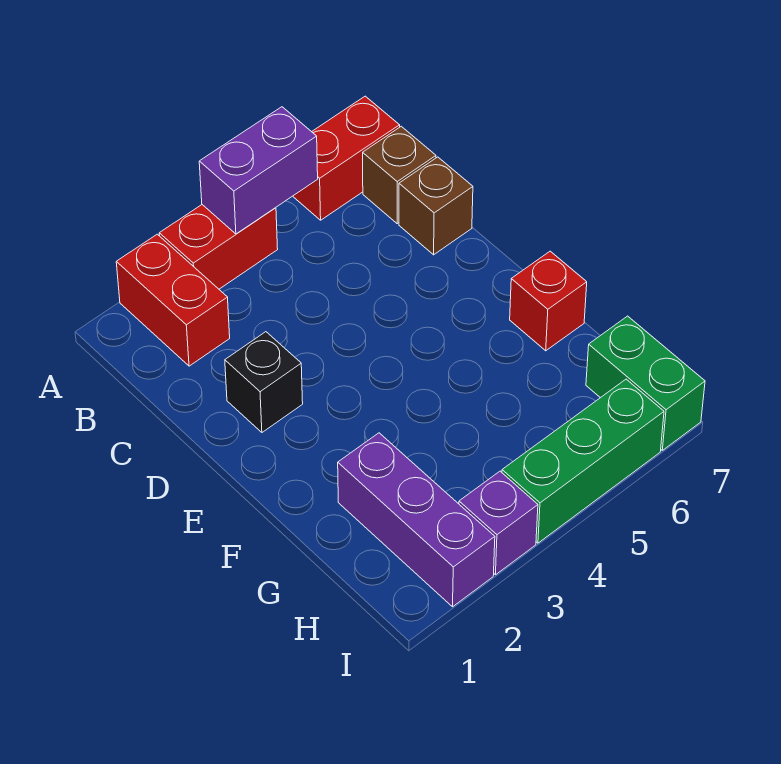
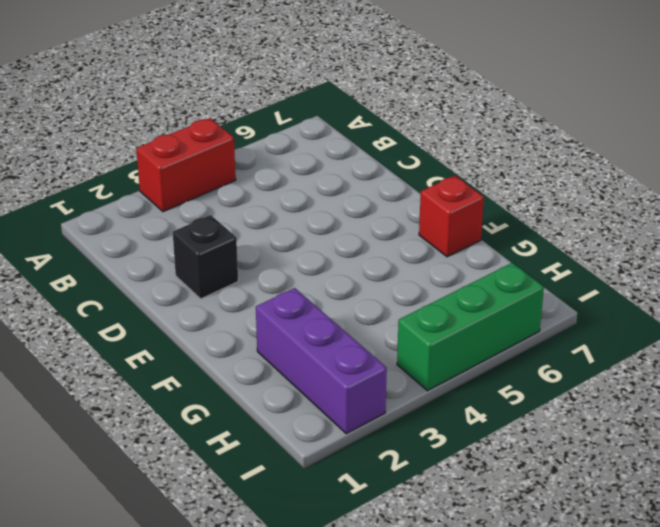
none -> red brick A2:B2 level 1
none -> red brick A6:A7 level 1
none -> brown brick B7 level 1

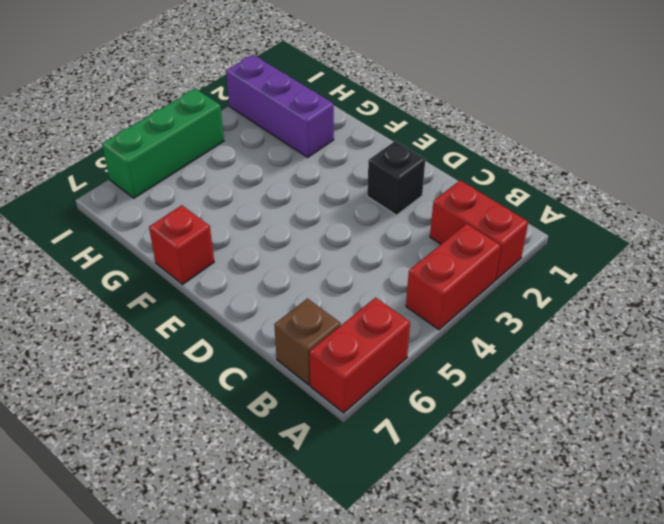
none -> brown brick C7 level 1
none -> green brick H7:I7 level 1
none -> purple brick I3 level 1

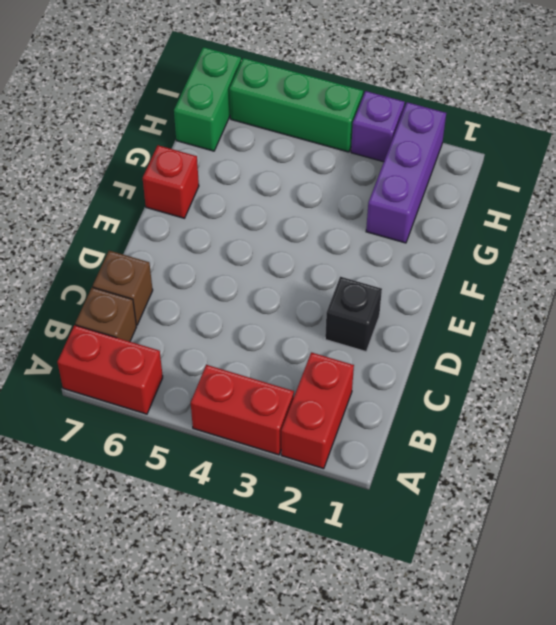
none -> purple brick A4:A5 level 2

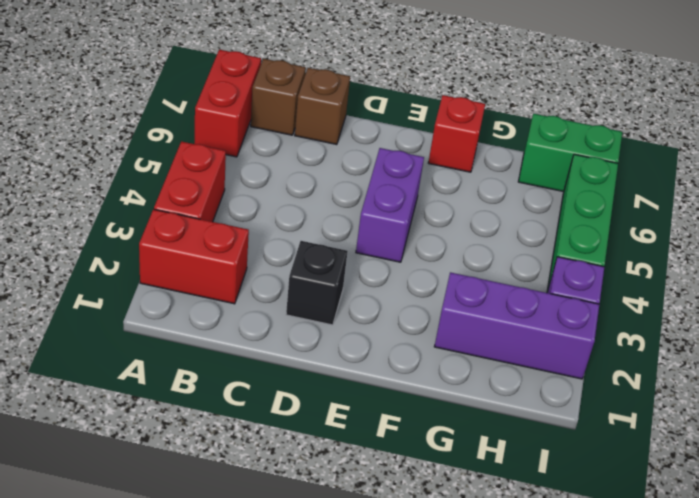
purple brick E4:E5 level 1 -> purple brick A4:A5 level 2

